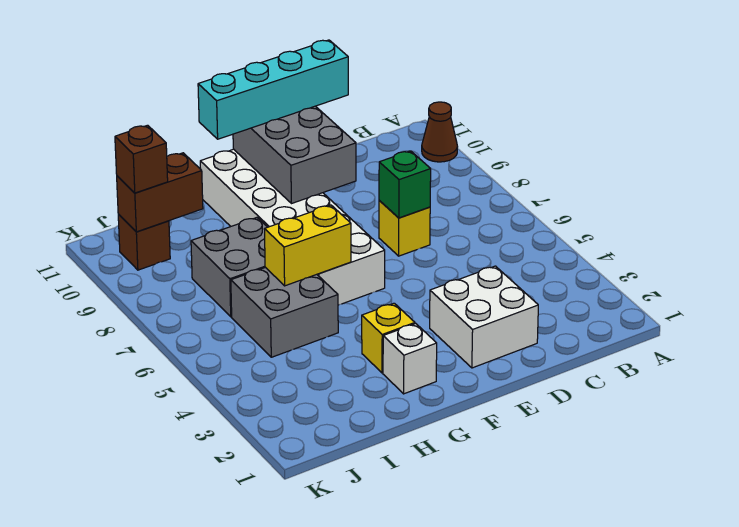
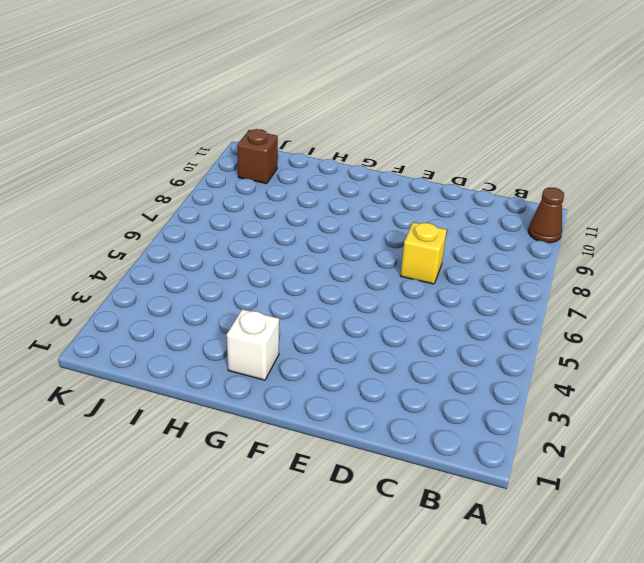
none -> white brick D2:E3 level 1
none -> white brick F6:G11 level 1
none -> yellow brick G3 level 1

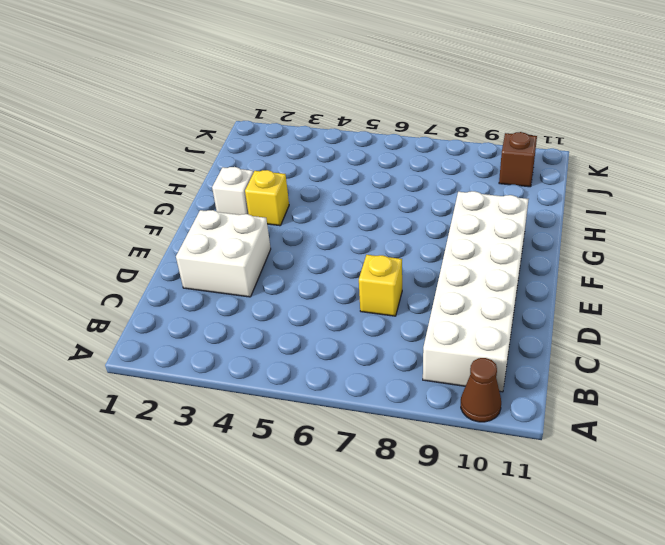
white brick B9:G10 level 1 -> white brick F6:G11 level 1
none -> grey brick H5:I6 level 1
none -> grey brick H7:I8 level 1
none -> green brick D7 level 2

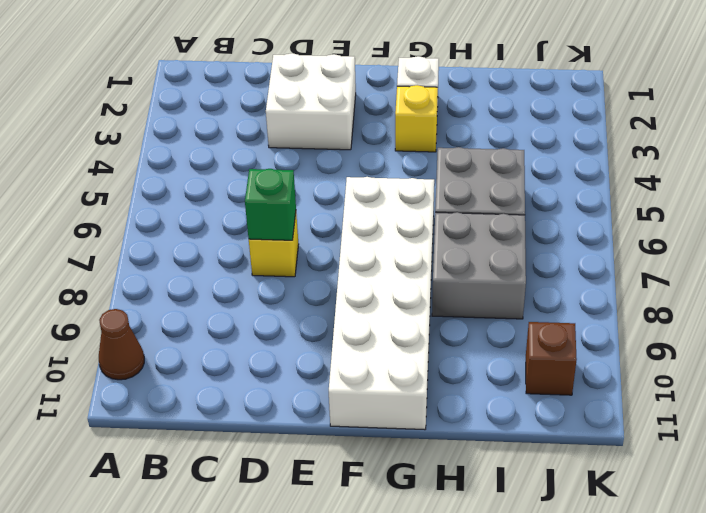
none -> grey brick E9:F11 level 2
none -> yellow brick G6:H6 level 2
none -> brown brick I10:J10 level 2

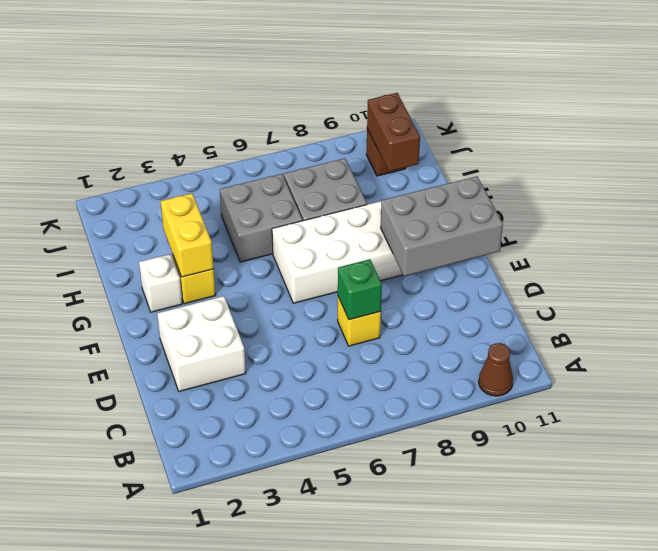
yellow brick G3:H3 level 2 -> yellow brick G6:H6 level 2
none -> cyan brick D11:G11 level 3
none -> brown brick J10 level 3

